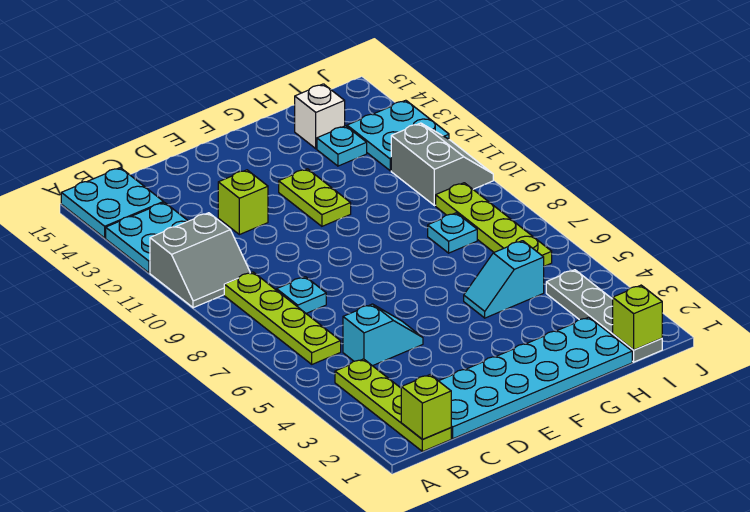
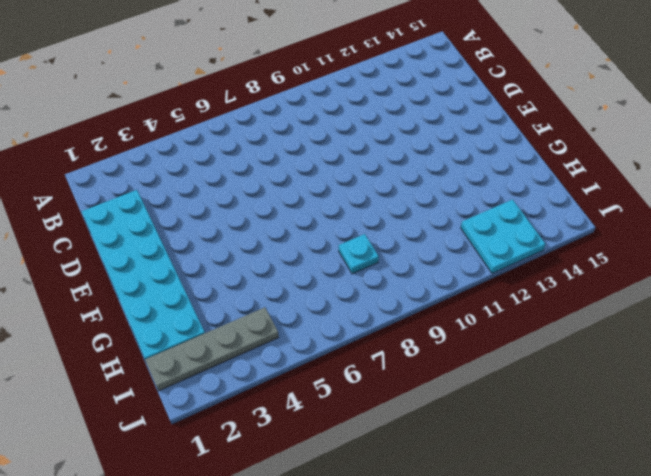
none -> grey slope A10:B11 level 1 top 11
none -> cyan plate A12:B13 level 1
none -> cyan plate A14:B15 level 1

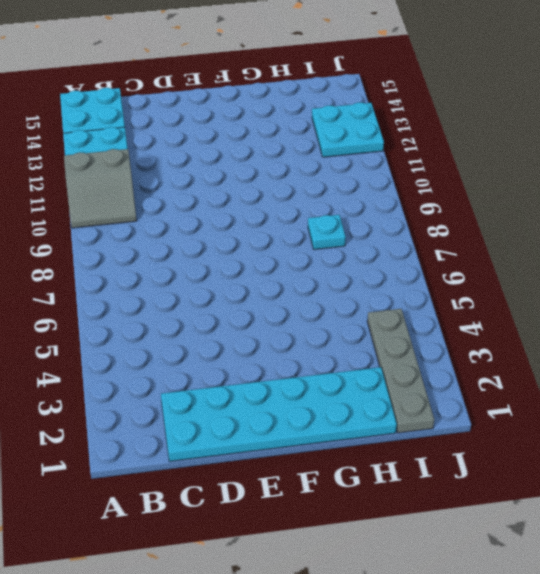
none -> lime plate B1:B4 level 1
none -> lime plate B6:B9 level 1
none -> cyan slope C5:D5 level 1 top C

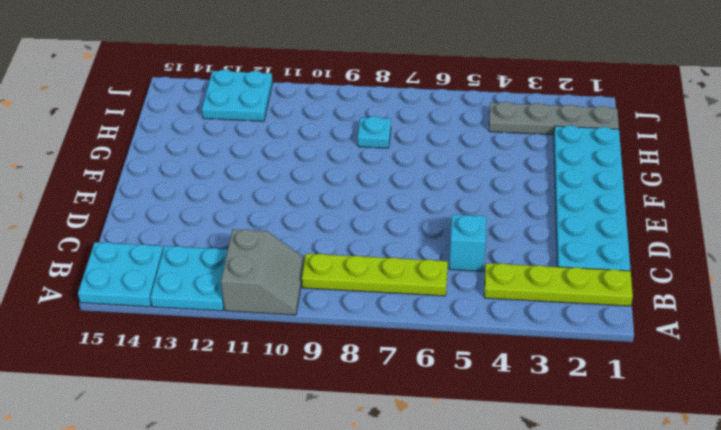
none -> cyan plate C8 level 1
none -> lime brick D12 level 1
none -> lime plate F11:F12 level 1

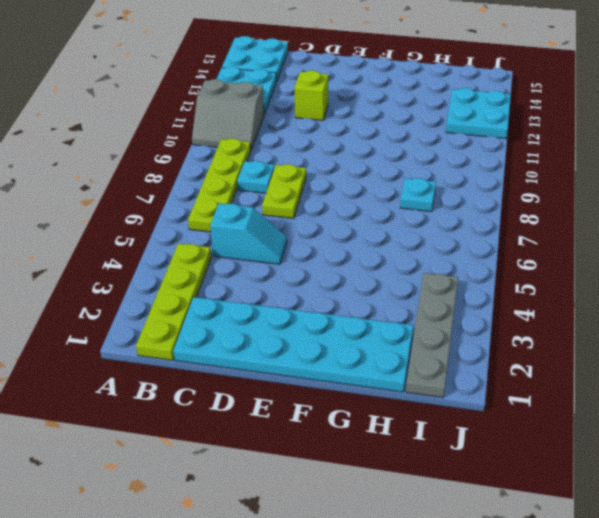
lime plate D7:D8 level 1 -> lime plate F11:F12 level 1
none -> cyan slope G5:H5 level 1 top H
none -> cyan plate H13 level 1
none -> white brick H14 level 1

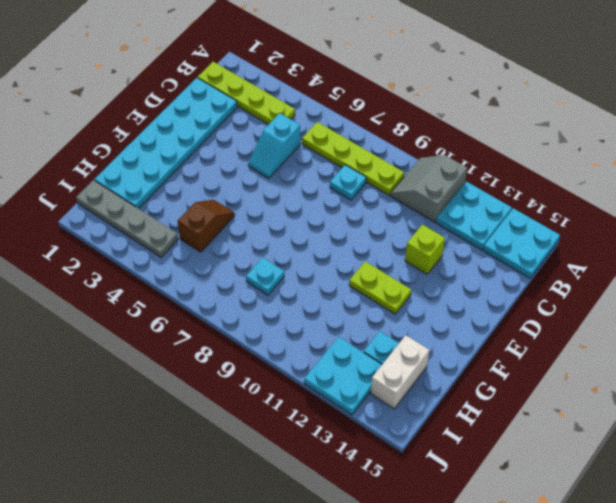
brown slope G5:H5 level 1 top H -> cyan slope G5:H5 level 1 top H
white brick H14:I14 level 1 -> white brick H14 level 1
none -> lime plate I6:I9 level 1
none -> grey slope I10:J11 level 1 top I
none -> lime brick B1 level 2

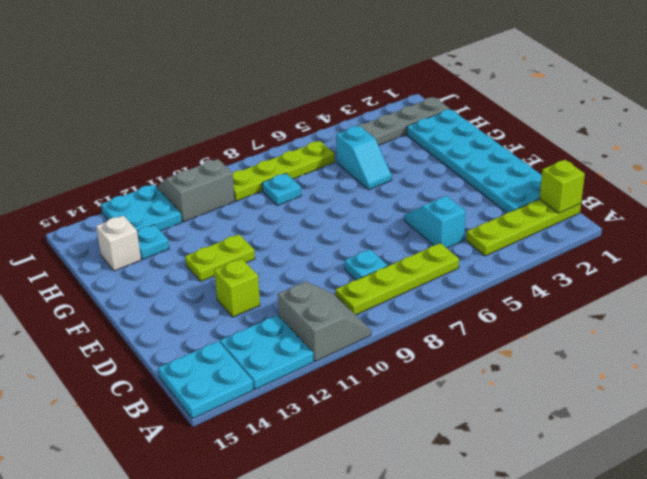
none -> lime brick I1 level 2

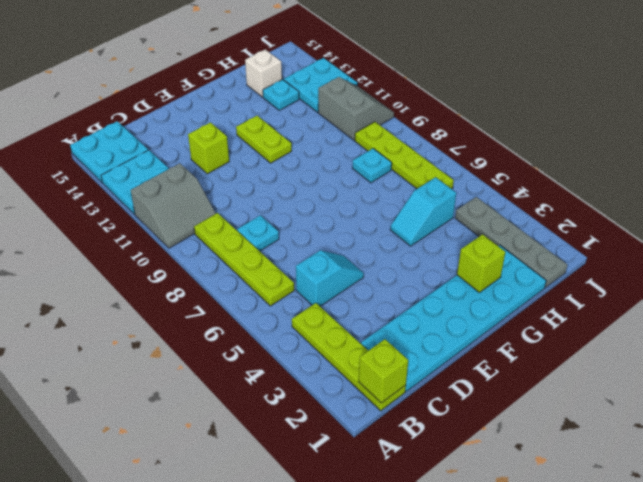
lime brick G2 level 2 -> lime brick I1 level 2

